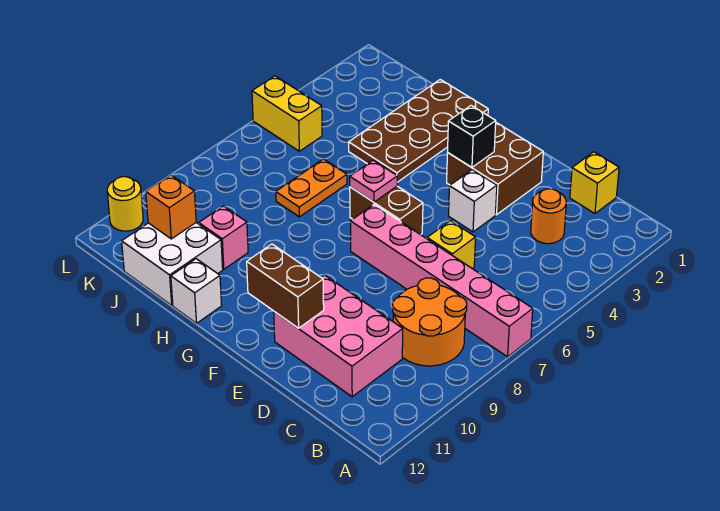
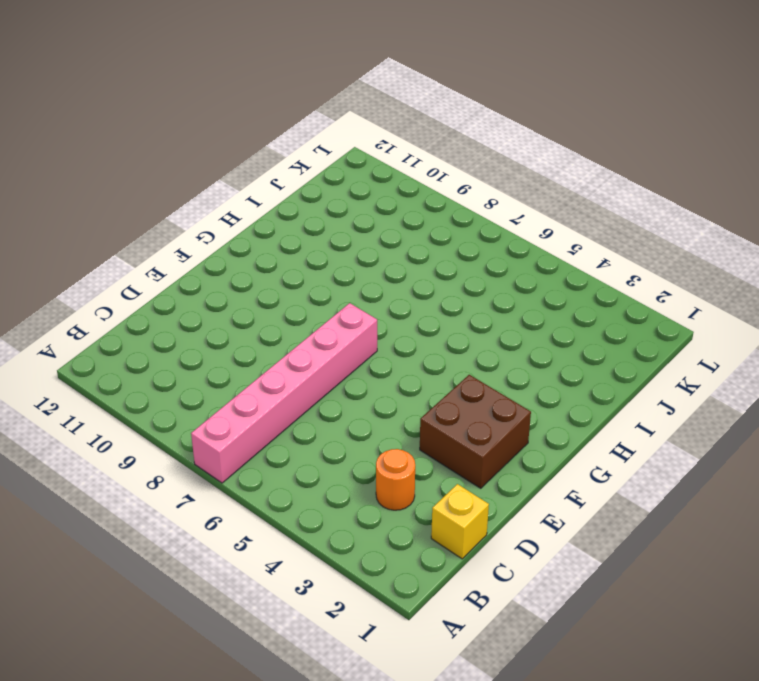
none -> orange round brick B8:C9 level 1
none -> pink brick C10:E11 level 1
none -> yellow brick D6 level 1

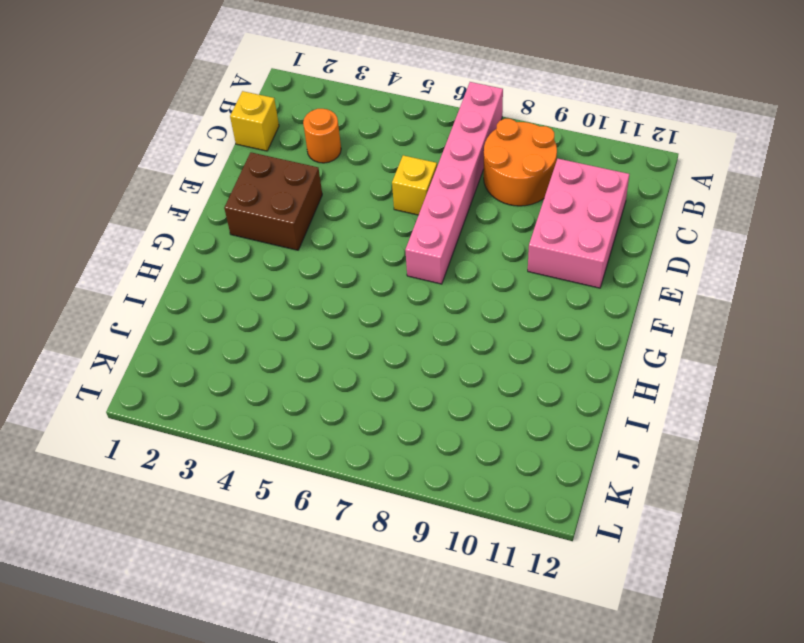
none -> white brick E4 level 1
none -> brown brick F6:G6 level 1
none -> brown plate H1:I4 level 1

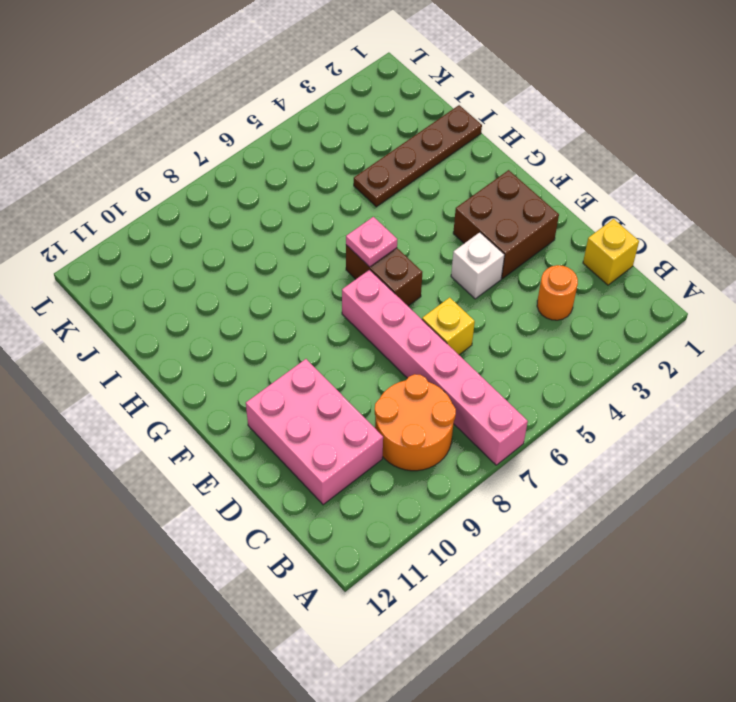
brown plate I1:I4 level 1 -> brown plate H1:I4 level 1
none -> white brick H12 level 1
none -> orange plate I6:I7 level 1
none -> pink brick I10 level 1

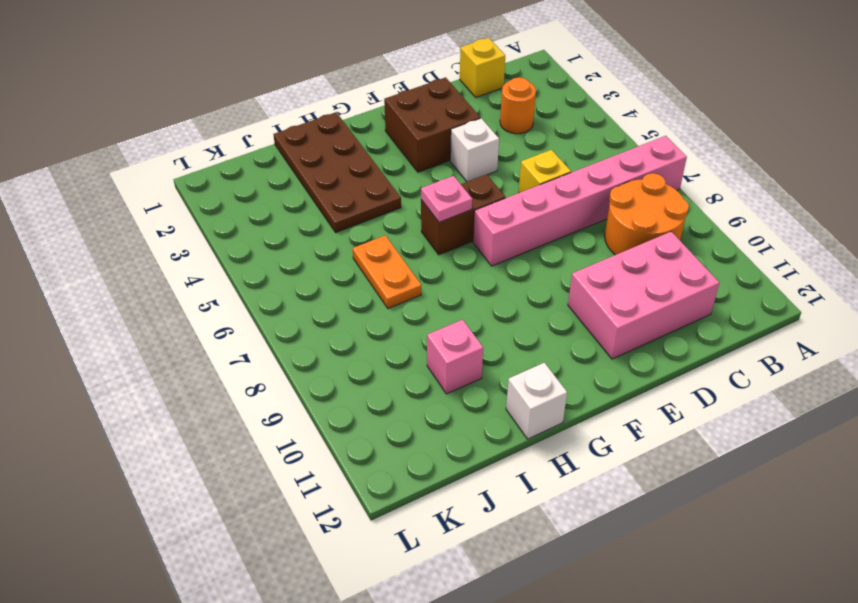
none -> white brick I11:J12 level 1
none -> yellow brick K5:L5 level 1
none -> yellow round brick L11 level 1

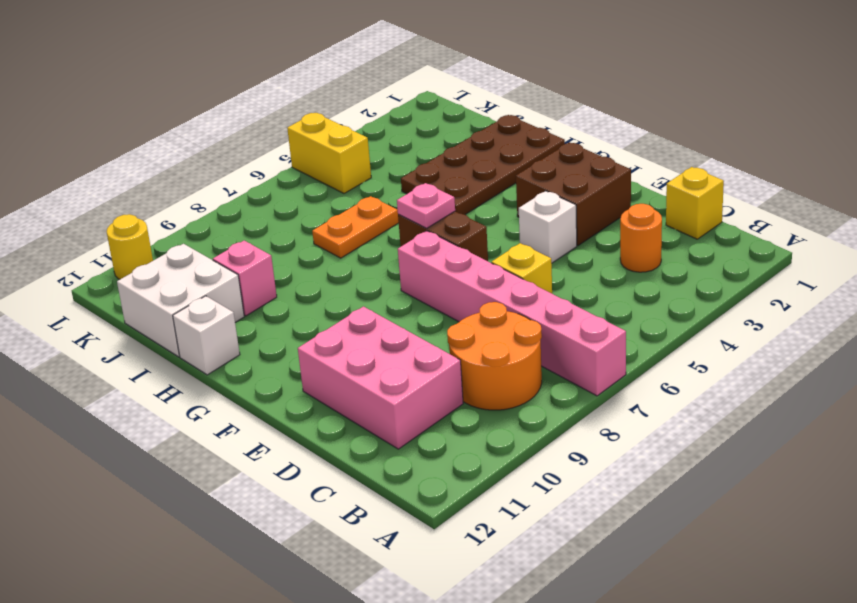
none -> brown brick E11:F11 level 2
none -> black brick F3 level 2
none -> orange brick J11 level 2

